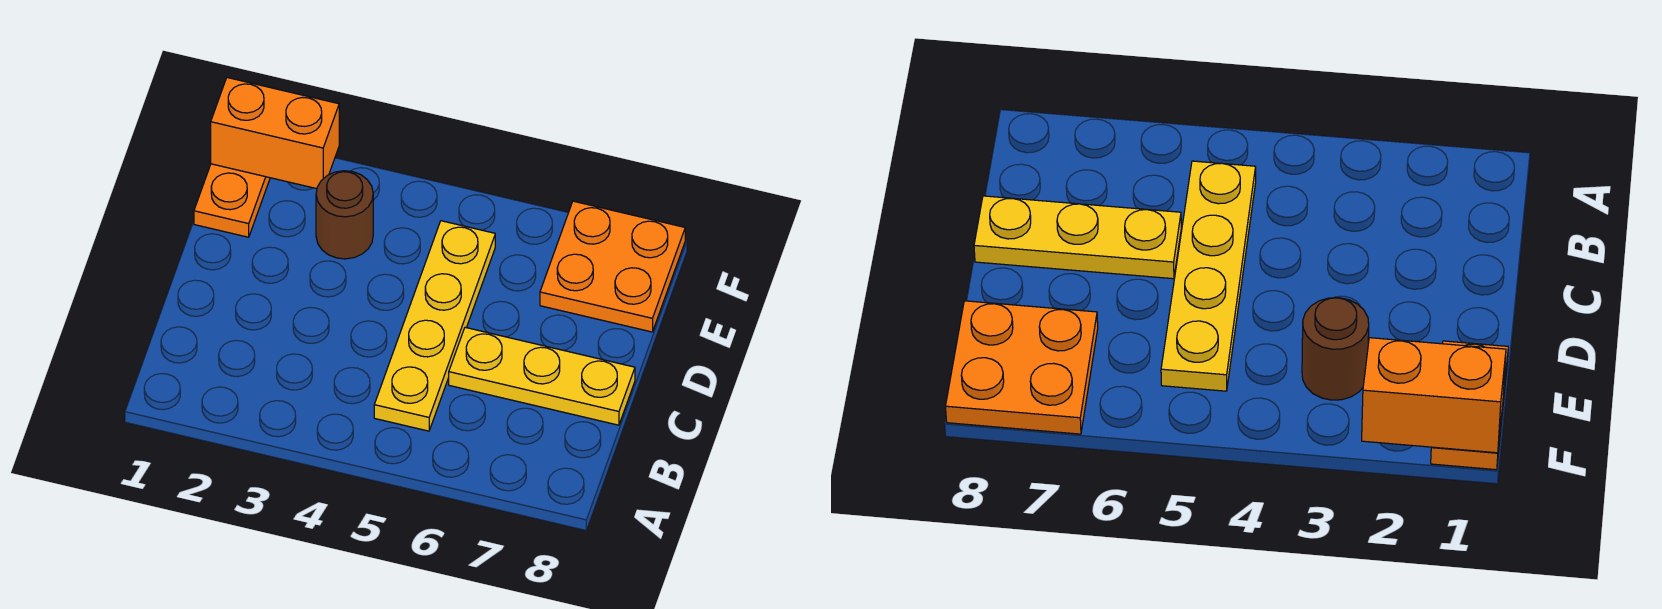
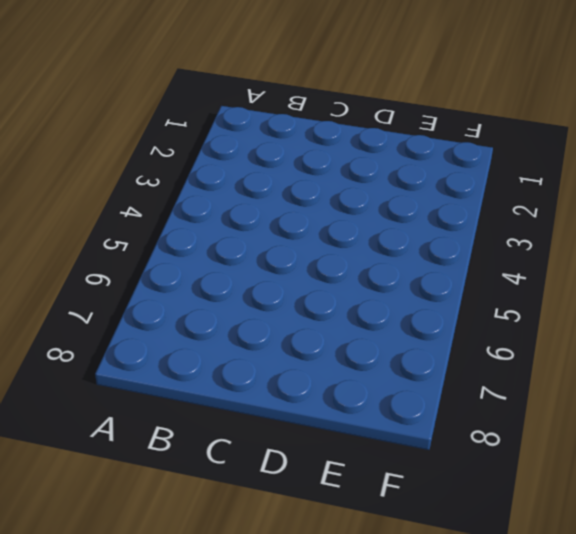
none -> yellow plate B5:E5 level 1
none -> yellow plate C6:C8 level 1

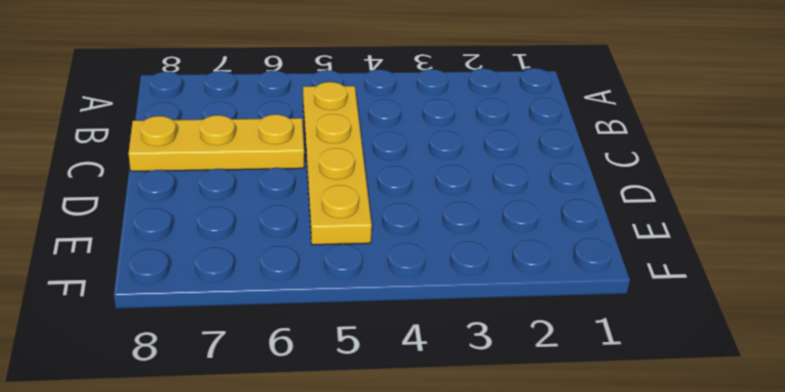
none -> orange plate E1:F1 level 1
none -> brown round brick E3 level 1

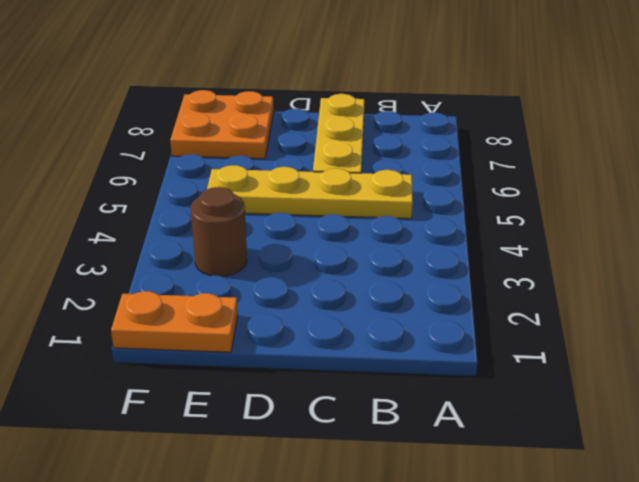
none -> orange brick F1:F2 level 2

